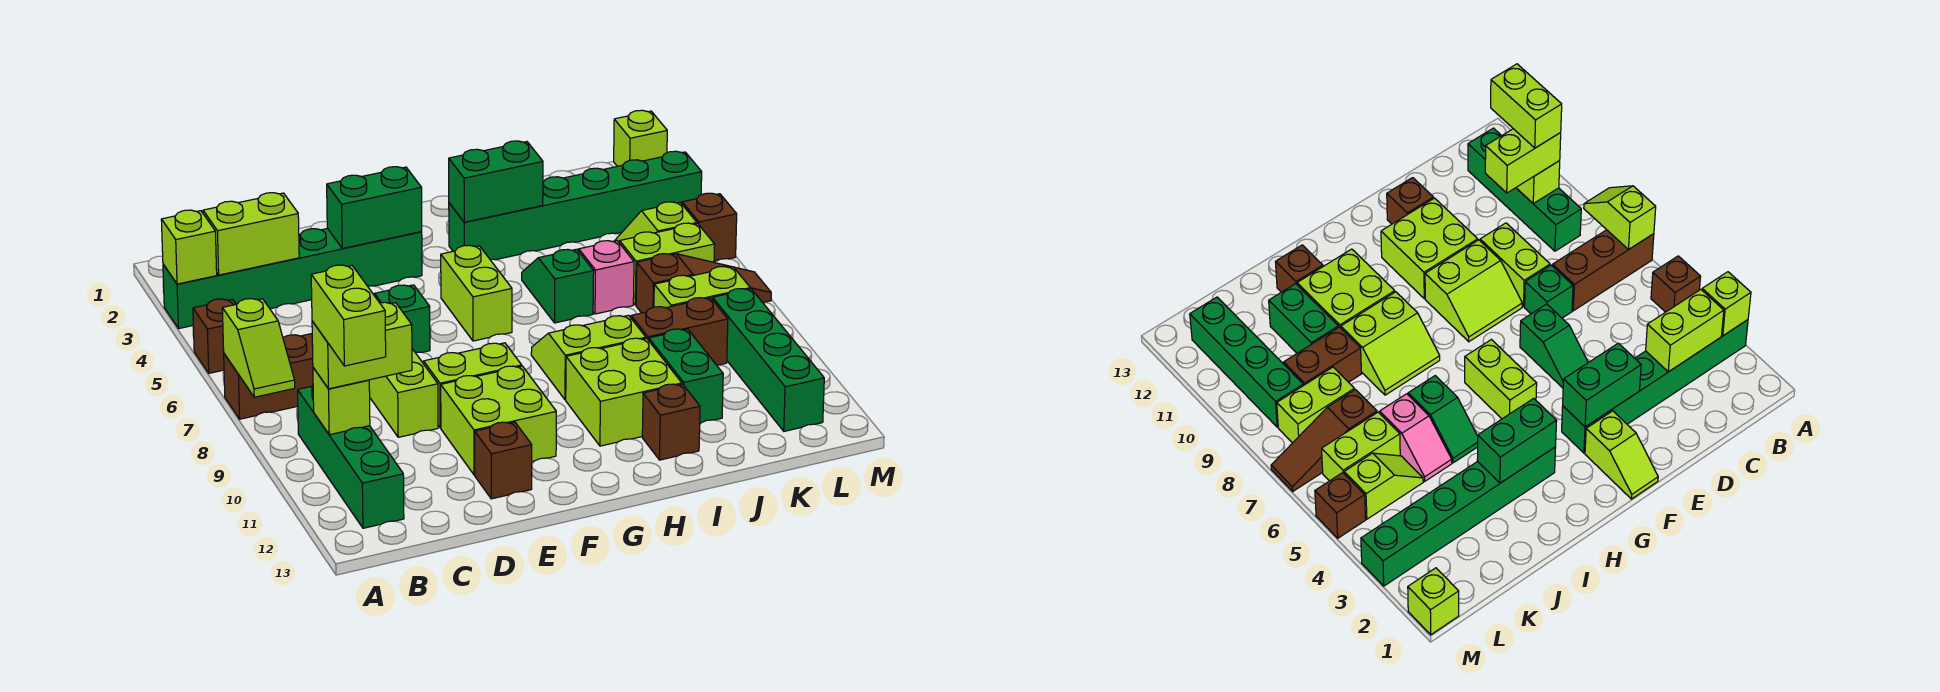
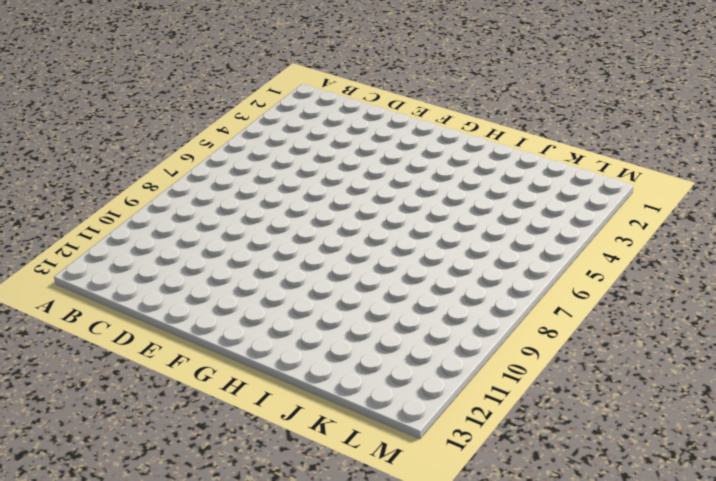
none -> green brick A3:F3 level 1
none -> brown brick A5 level 1
none -> brown brick A7:C7 level 1
none -> green brick B9:B12 level 1

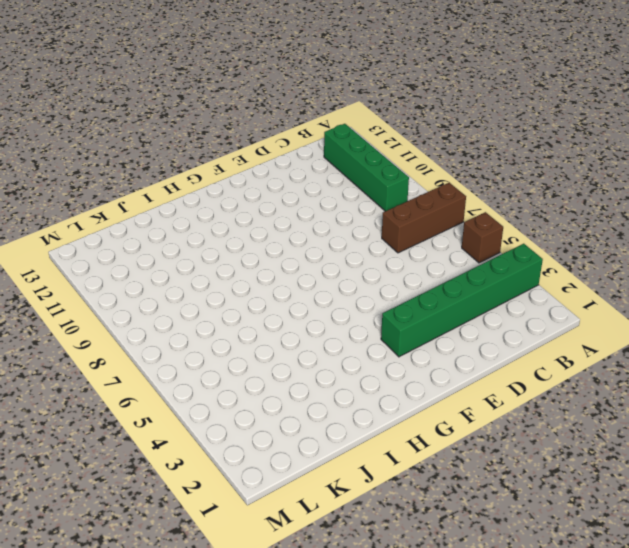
none -> green brick D7 level 1
none -> lime brick D8:D9 level 1
none -> green slope E5:E6 level 1 top 6
none -> lime slope E8:F9 level 1 top 9

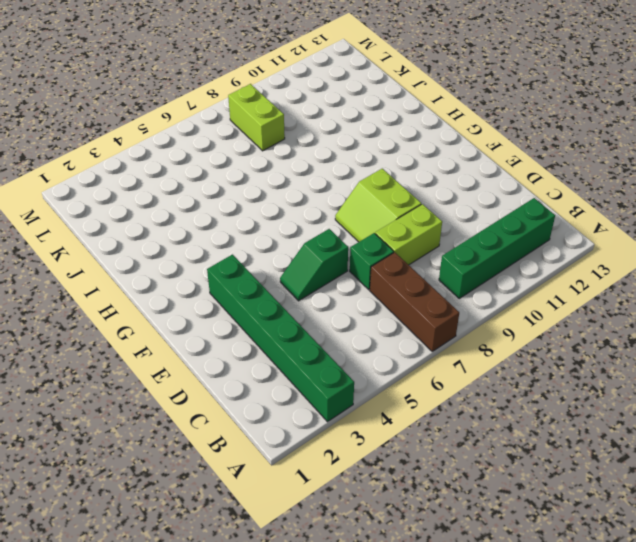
none -> brown brick A5 level 1
none -> lime brick E10:F11 level 1
none -> brown brick E12 level 1
none -> lime slope F1:F2 level 1 top 2

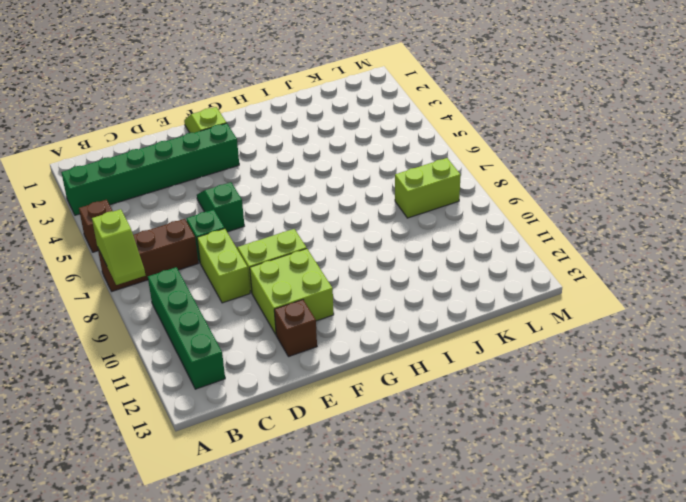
none -> lime brick G5:G6 level 1
none -> green brick H3:M3 level 1
none -> lime slope H8:I9 level 1 top 9
none -> lime brick H10:I11 level 1

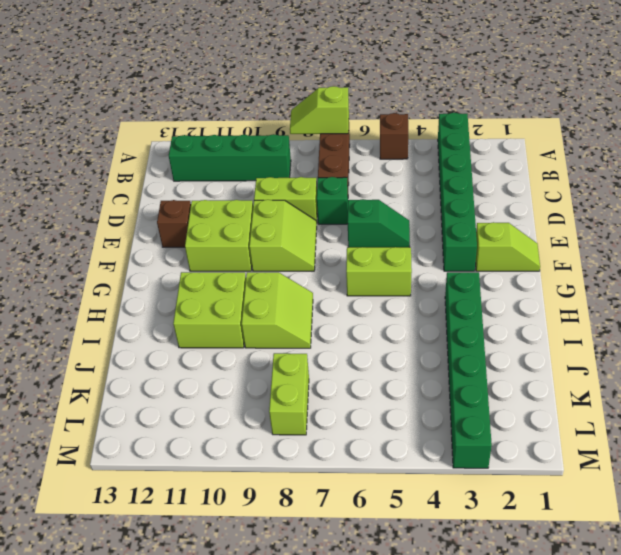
none -> green slope I5:I6 level 1 top 6
none -> brown brick I12 level 1
none -> pink slope J5:J6 level 1 top 6
none -> brown brick J9:K9 level 1

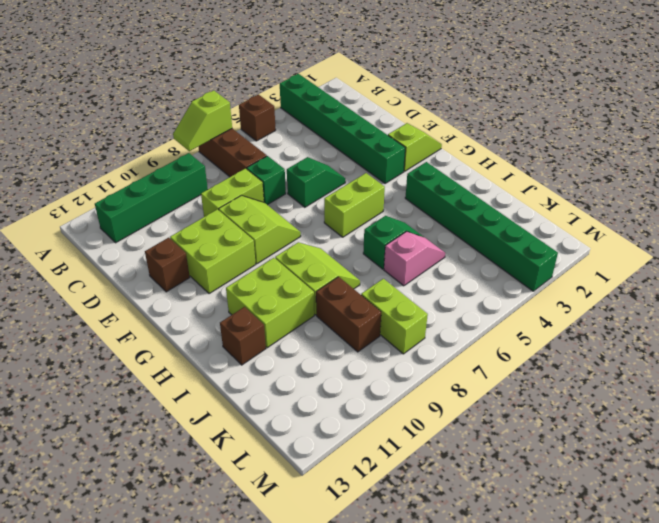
none -> green brick J10:J11 level 1
none -> lime slope K5:L5 level 1 top L
none -> lime brick K6:L6 level 1
none -> brown slope K7:M7 level 1 top K

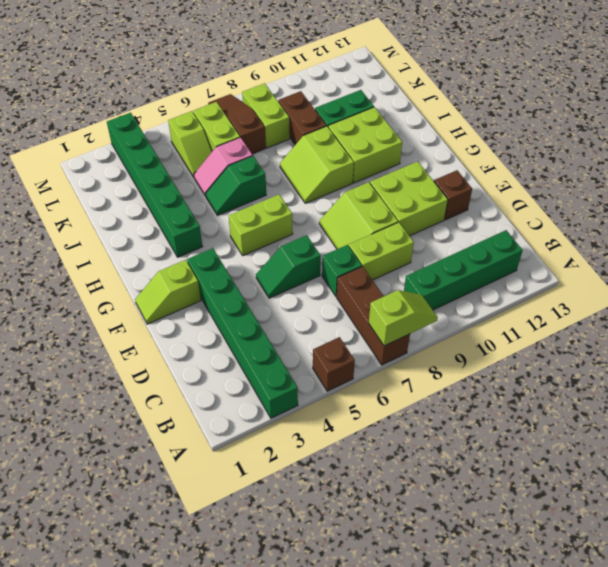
none -> brown brick I12 level 1
none -> green brick L9:L12 level 1
none -> lime brick M1 level 1
none -> brown brick M5 level 1

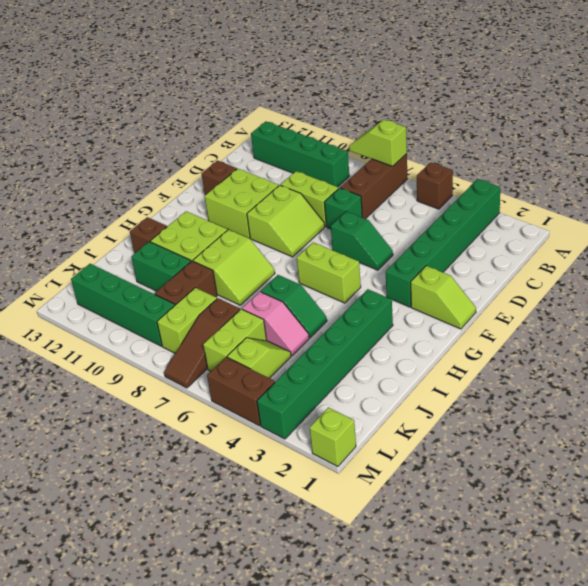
brown brick M4:M5 level 1 -> brown brick M5 level 1
none -> lime brick A3 level 2
none -> lime brick B3:C3 level 2
none -> lime brick B10 level 2
none -> green brick E3:F3 level 2

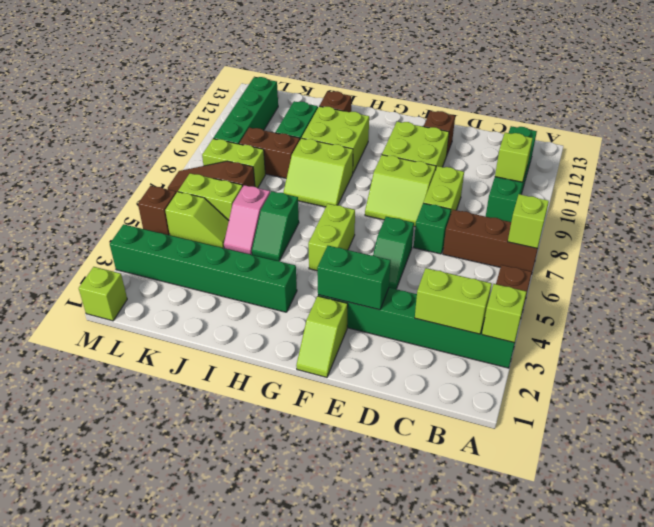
none -> green brick H3:I3 level 2
none -> lime brick B10:C10 level 3
none -> lime brick B10:B11 level 4

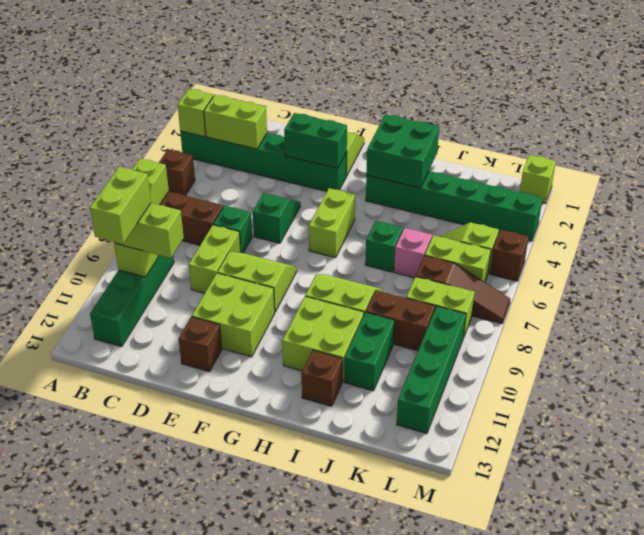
green brick H2:I3 level 2 -> green brick H3:I3 level 2

